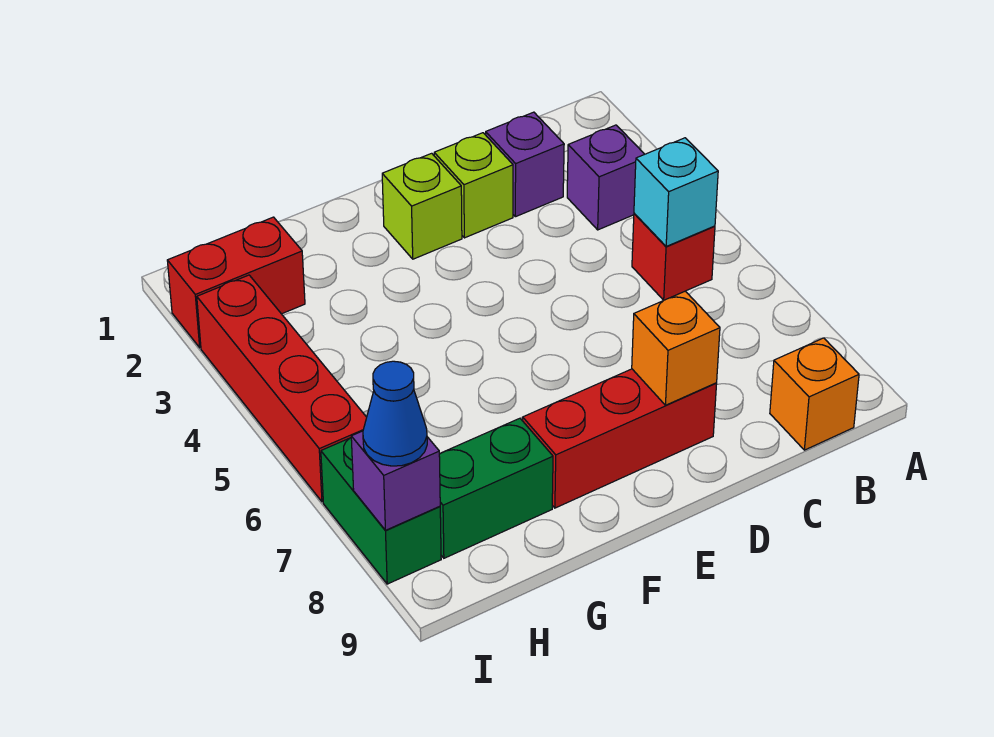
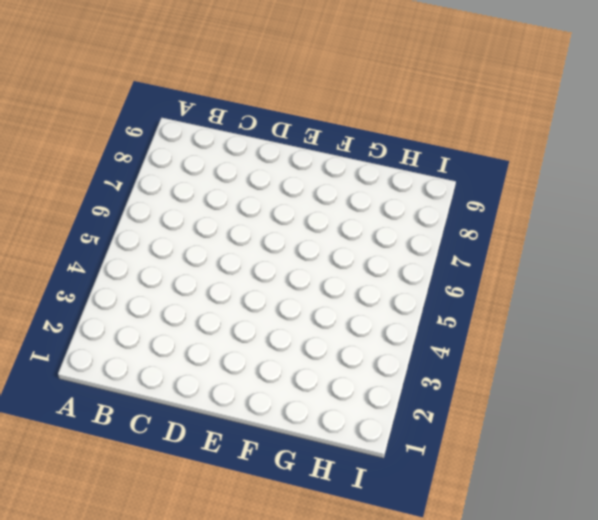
none -> purple brick B3 level 1
none -> red brick B5 level 1
none -> orange brick B9 level 1

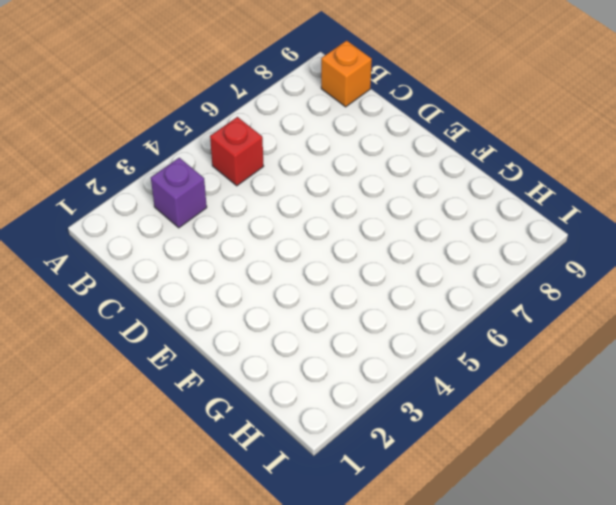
none -> purple brick C2 level 1
none -> lime brick D2 level 1
none -> red brick D8:F8 level 1

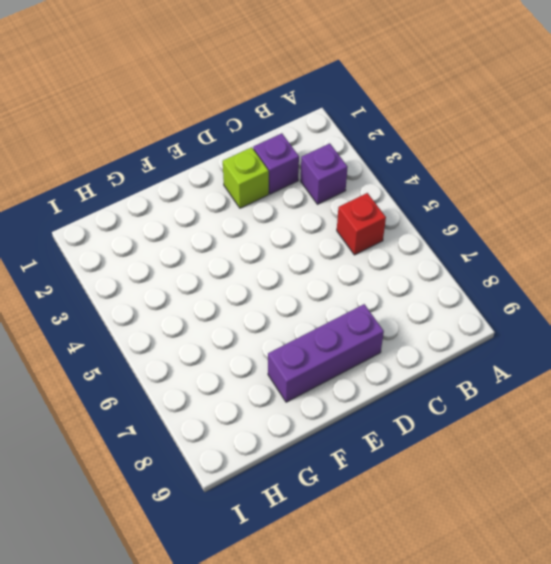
purple brick D8:F8 level 1 -> red brick D8:F8 level 1
none -> orange brick B9 level 1
none -> lime brick E2 level 1
none -> green brick G8:H8 level 1

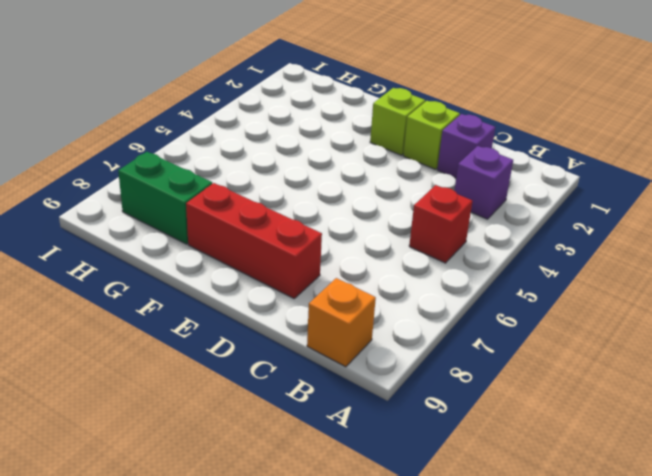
none -> red brick H2:I2 level 1
none -> red brick I3:I6 level 1
none -> green brick I7:I8 level 1

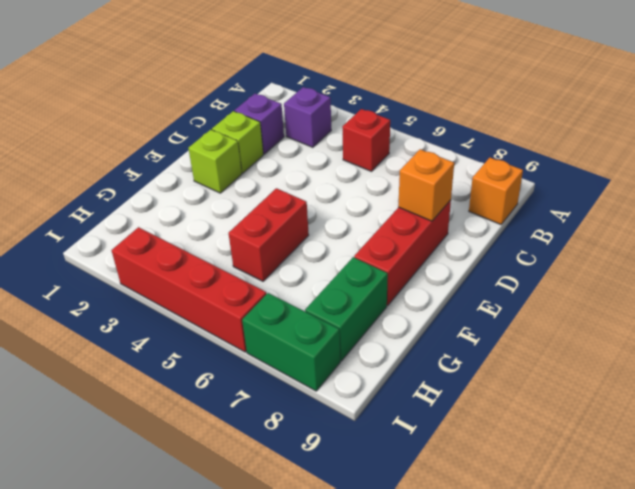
red brick F5:G5 level 1 -> red brick H2:I2 level 1
none -> cyan brick B5 level 2
none -> purple brick I8 level 2
none -> blue cone I8 level 3

